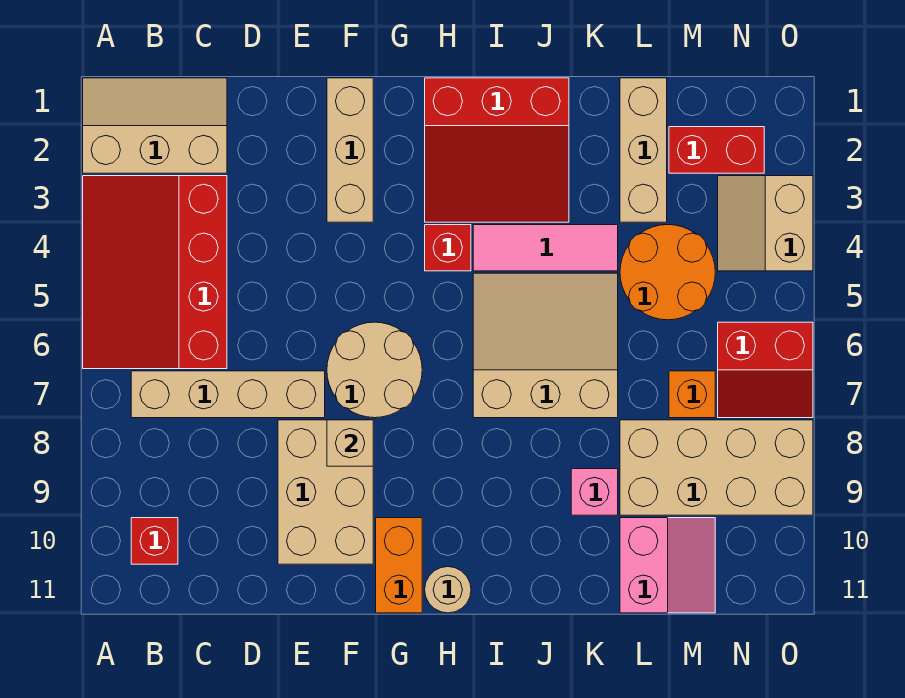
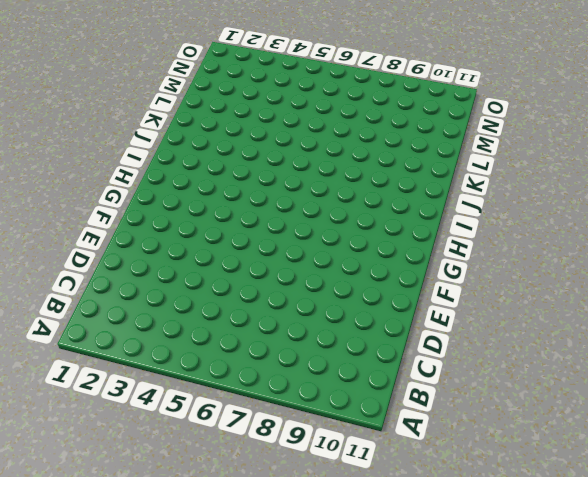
none -> tan slope A1:C2 level 1 top 2
none -> red slope A3:C6 level 1 top C
none -> tan brick B7:E7 level 1

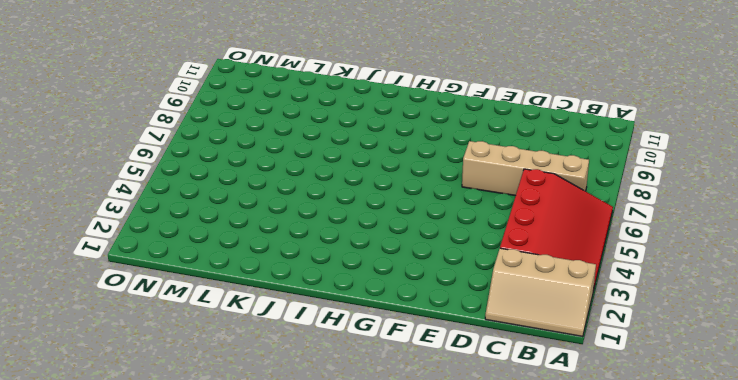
none -> red brick B10 level 1
none -> tan brick E8:F10 level 1
none -> tan brick F1:F3 level 1

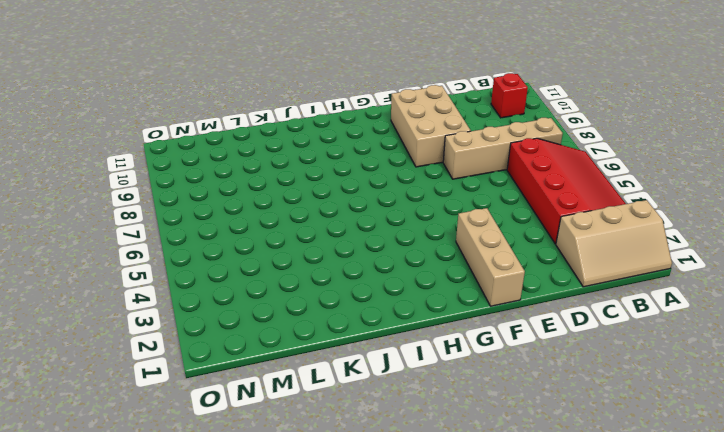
none -> tan round brick F6:G7 level 1
none -> orange brick G10:G11 level 1
none -> red slope H1:J3 level 1 top 1

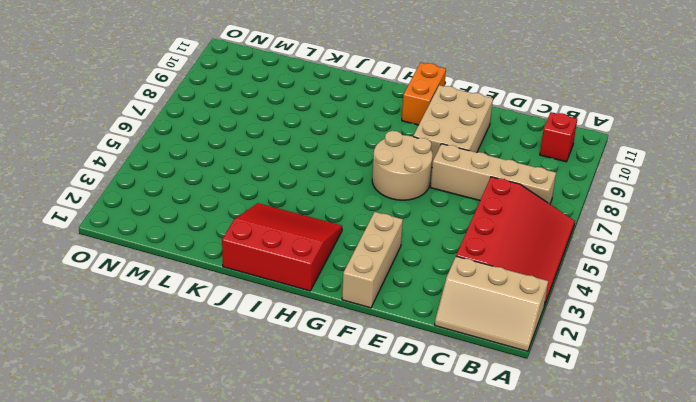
none -> red brick H4 level 1
none -> tan round brick H11 level 1
none -> pink tile I4:K4 level 1

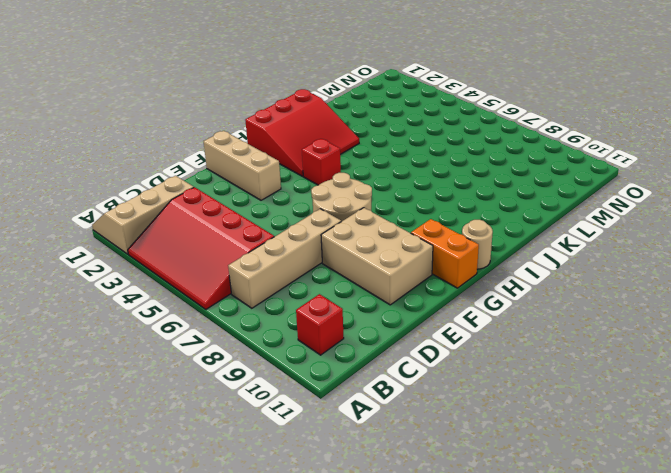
none -> pink tile I4:K4 level 1
none -> tan slope I5:K7 level 1 top 7
none -> pink brick K9 level 1

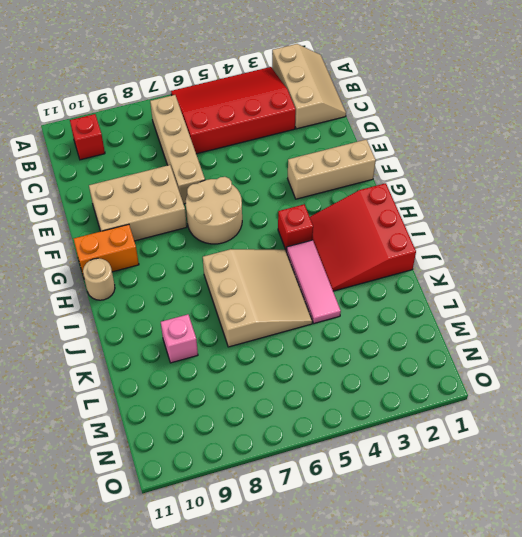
none -> tan brick L1:L3 level 1
none -> orange round brick L4:M5 level 1
none -> tan brick L8:O9 level 1

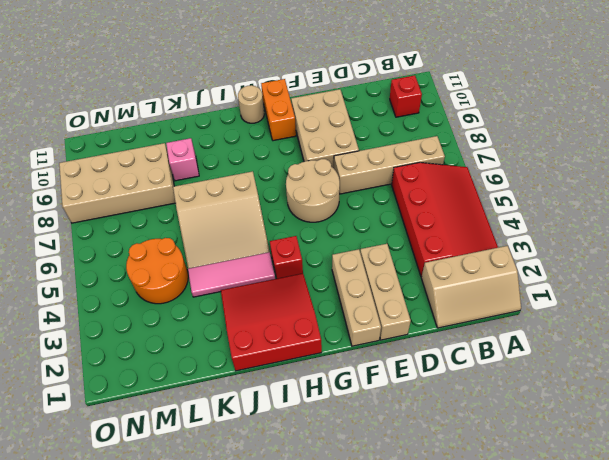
tan brick E1:E3 level 1 -> tan brick L1:L3 level 1
none -> pink slope L10:M11 level 1 top L
none -> red brick M2:N2 level 1
none -> orange brick M7 level 1

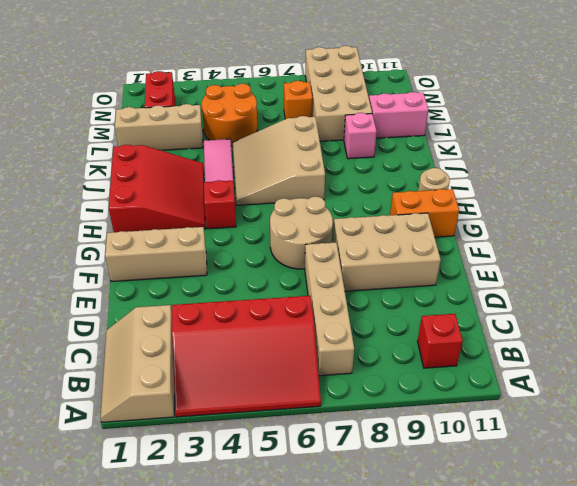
none -> tan slope N3:O4 level 1 top O
none -> red slope N6:O7 level 1 top 6
none -> tan brick F8 level 2

